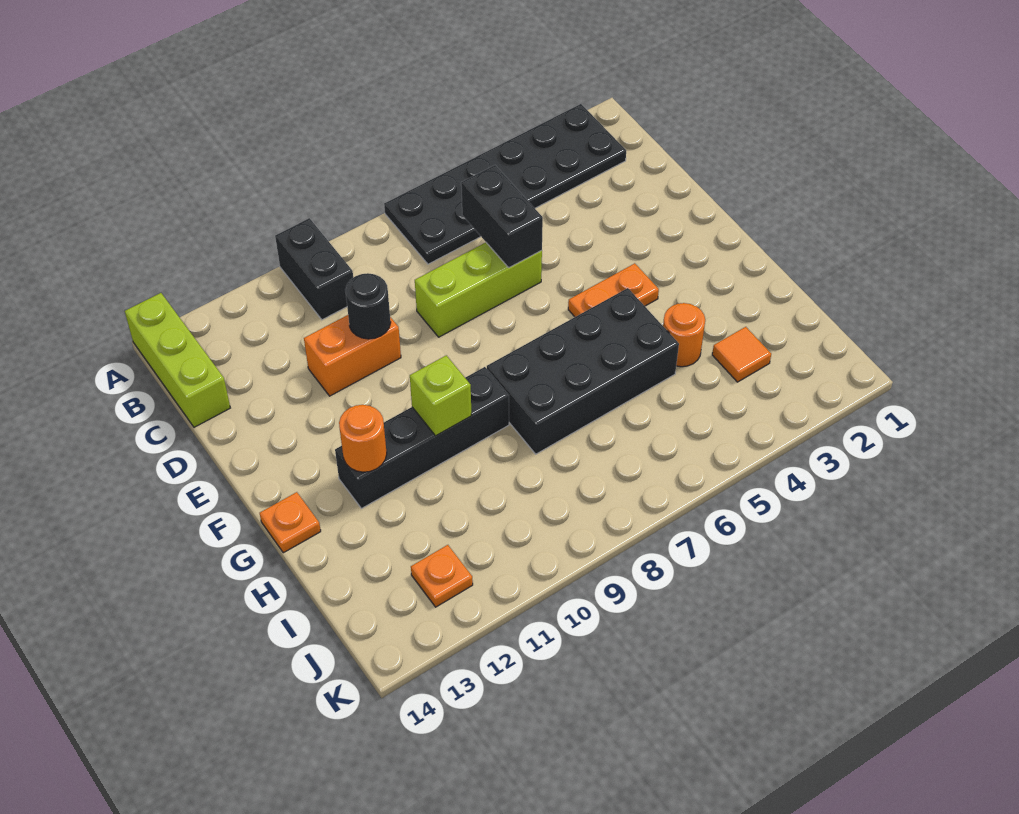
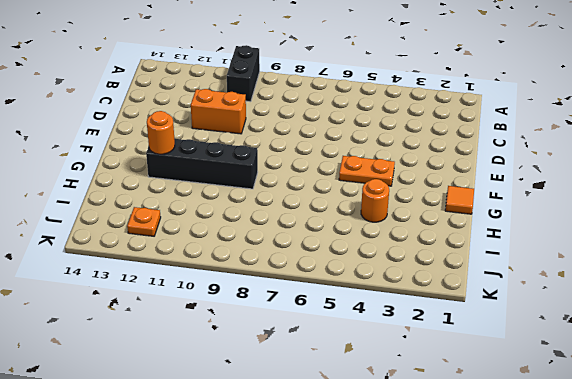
orange tile G1 level 1 -> orange tile I3 level 1
none -> black plate A2:B7 level 1
none -> lime brick A14:C14 level 1
none -> lime brick D6:D8 level 1

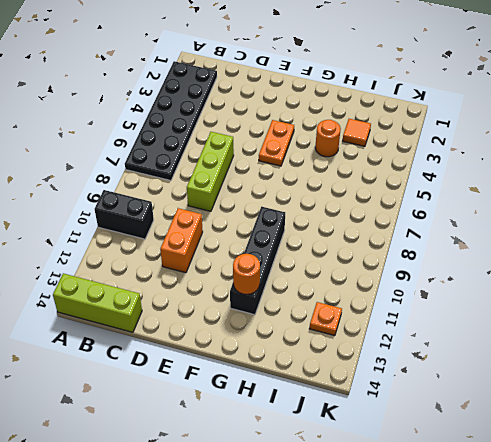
none -> black brick G5:H8 level 1
none -> orange plate G14 level 1
none -> black brick C6:D6 level 2

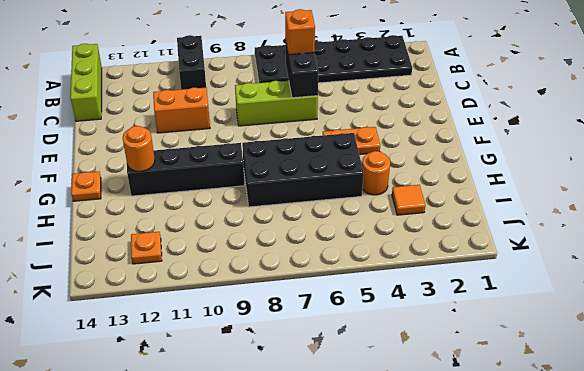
orange brick C6 level 3 -> none
none -> black round brick D10 level 2
none -> lime brick G10 level 2

